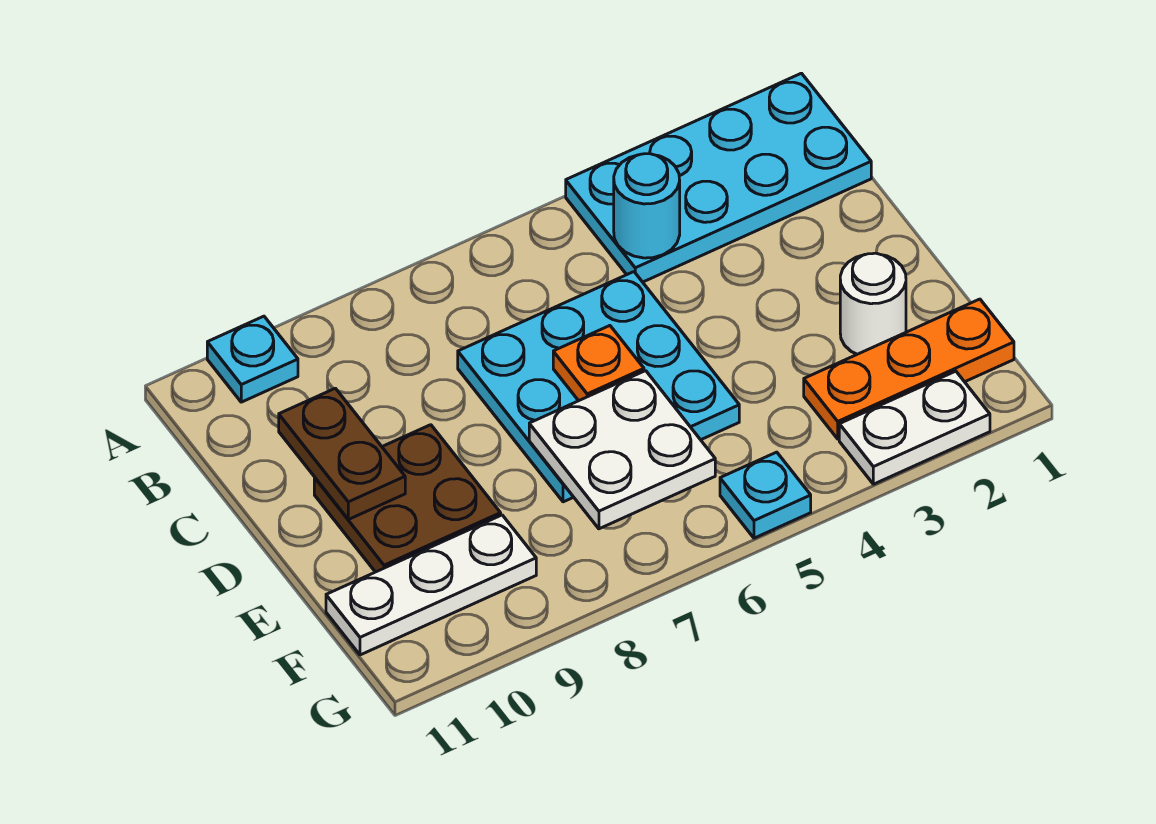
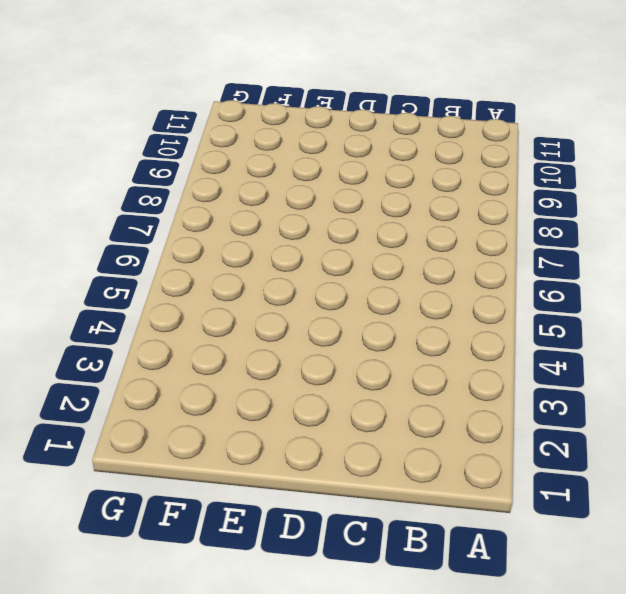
none -> cyan plate A1:B4 level 1
none -> cyan plate A10 level 1
none -> cyan plate C5:E7 level 1

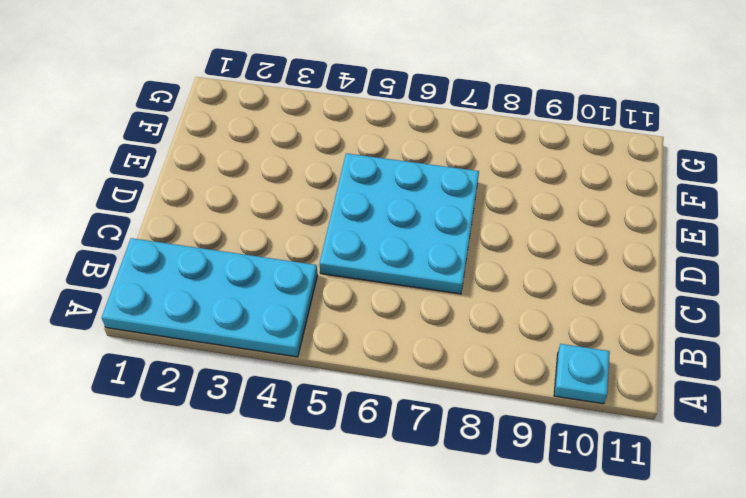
none -> brown plate D9:E10 level 1
none -> white round brick E2 level 1
none -> orange plate F1:F3 level 1

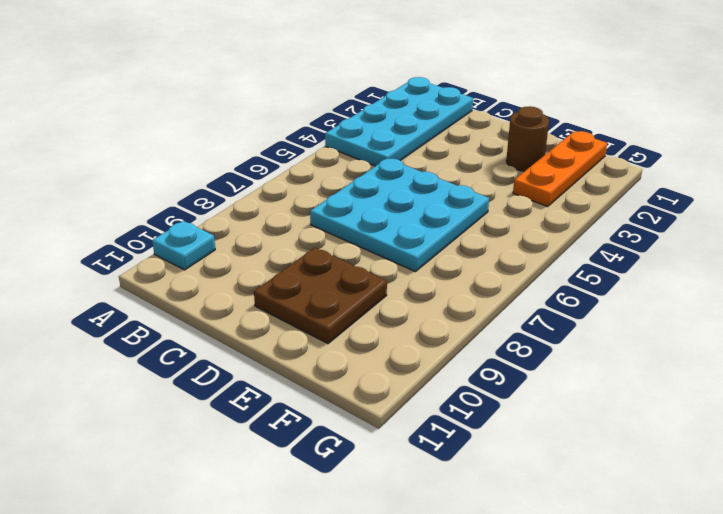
brown round brick E2 level 1 -> white round brick E2 level 1
none -> white plate F9:F11 level 1
none -> white plate G2:G3 level 1
none -> cyan plate G5 level 1

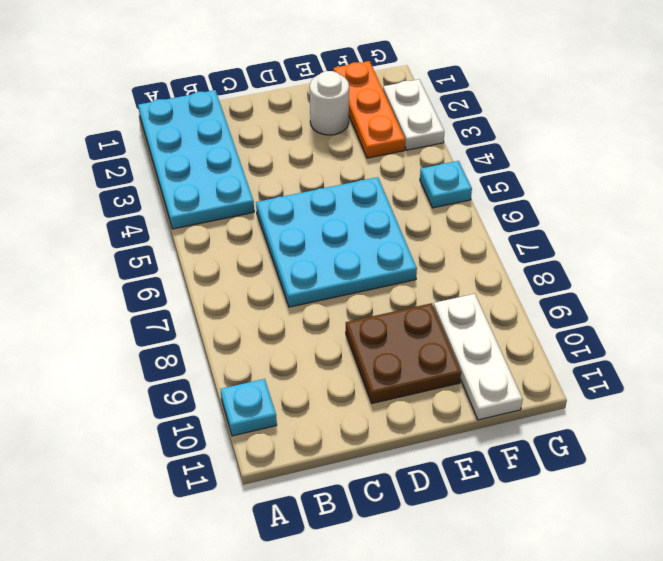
none -> cyan round brick B4 level 2
none -> brown plate C10:D10 level 2
none -> orange plate D6 level 2

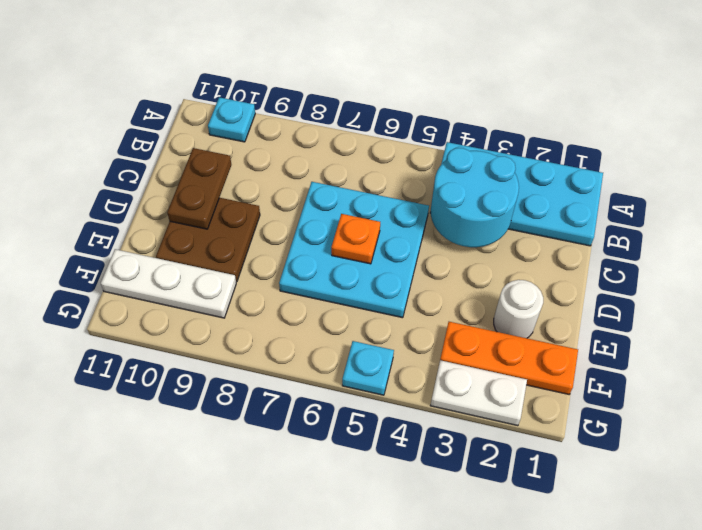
cyan round brick B3:C4 level 2 -> cyan round brick B4 level 2
none -> white plate E6:F7 level 2

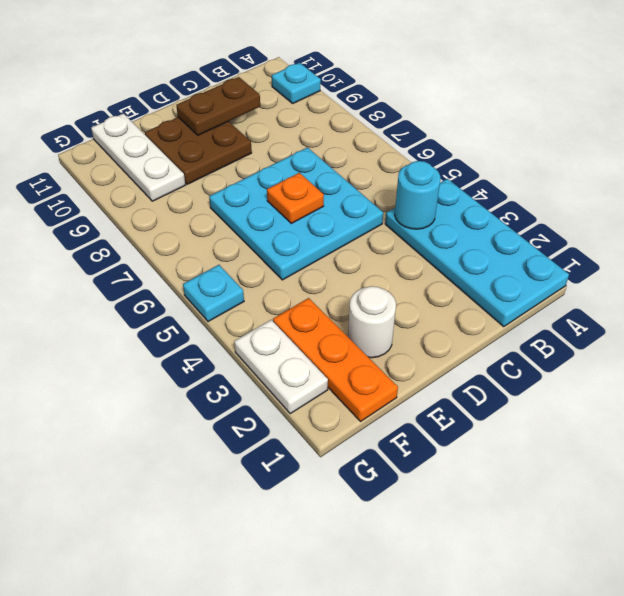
none -> white plate E6:F7 level 2

